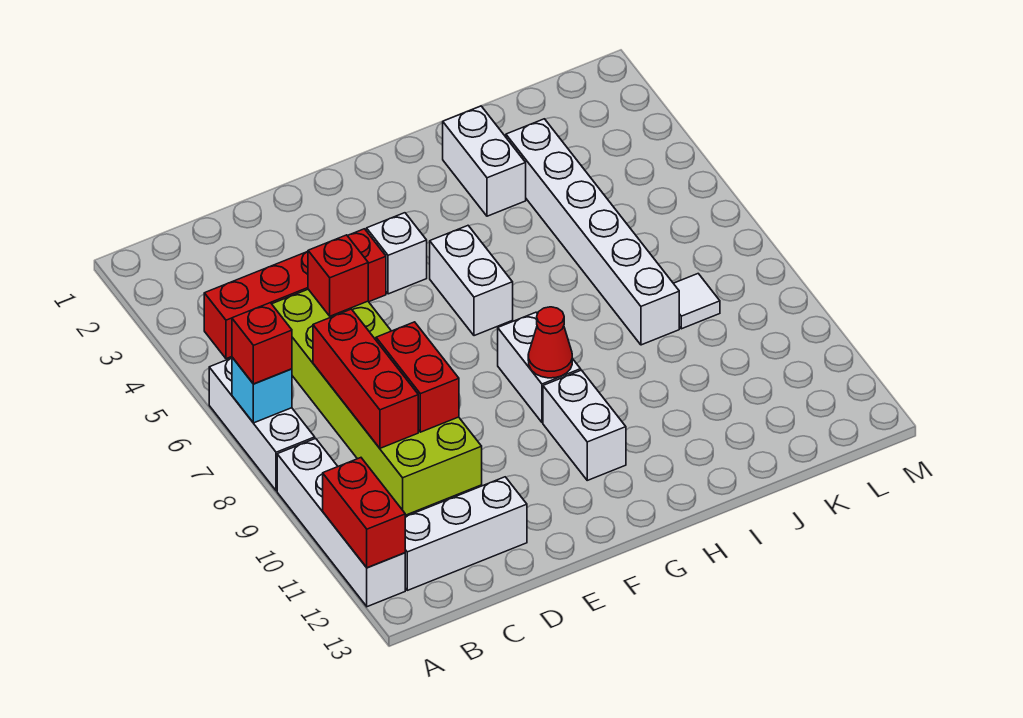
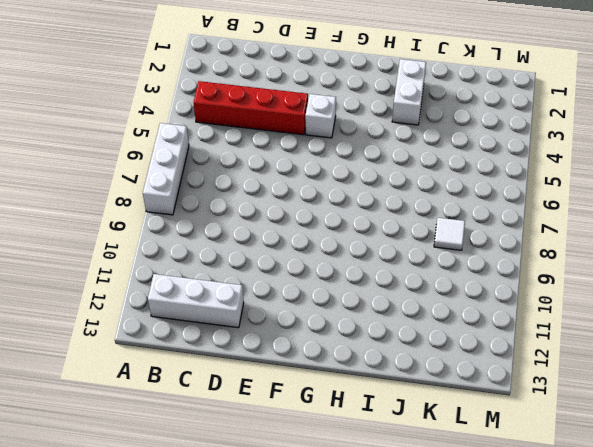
none -> white brick A9:A12 level 1
none -> lime brick C5:D10 level 1
none -> white brick G5:G6 level 1

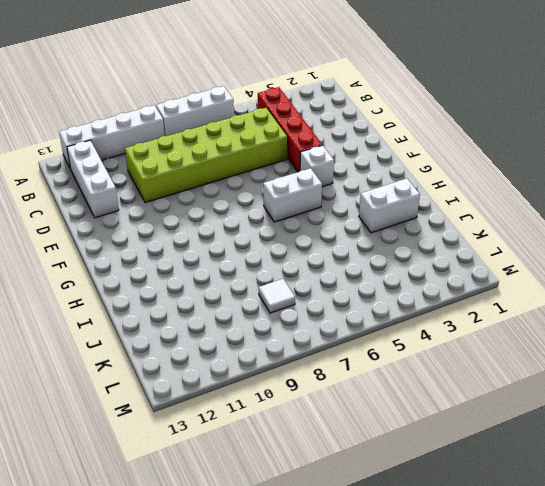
none -> white brick G8:G9 level 1
none -> white brick G10:G11 level 1
none -> white brick J3:J8 level 1

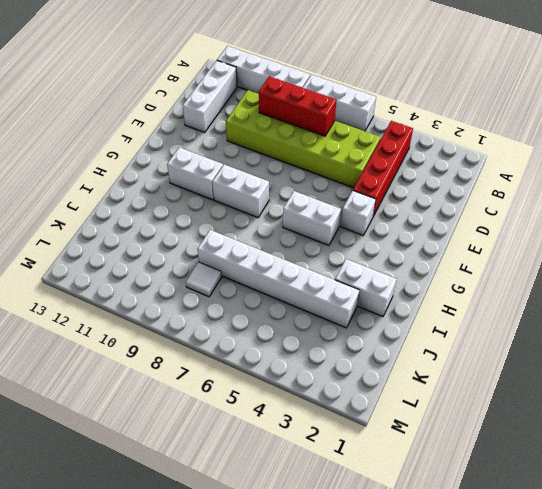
none -> cyan brick A7 level 2
none -> red brick A11:A12 level 2
none -> red brick D5 level 2

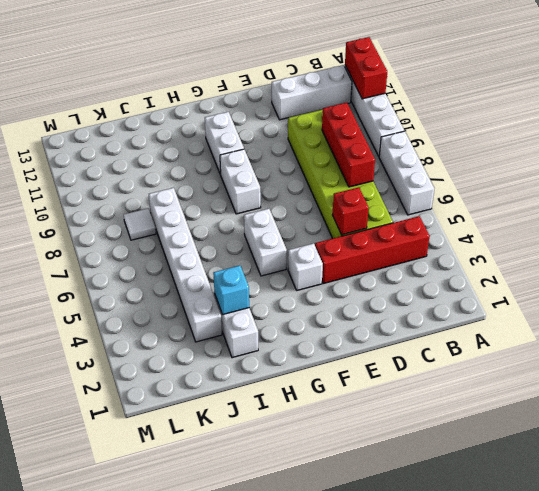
cyan brick I3 level 2 -> cyan brick A7 level 2
none -> red brick D8:D9 level 2
none -> red cone G9 level 2
none -> red brick A7 level 3

